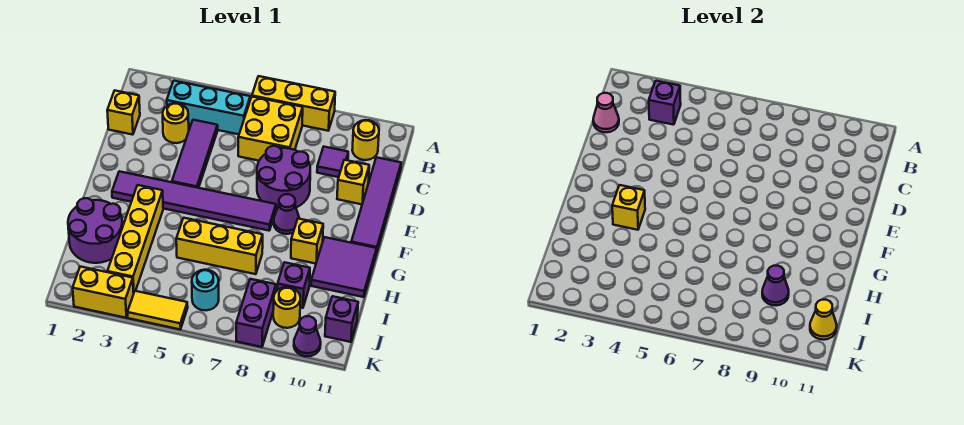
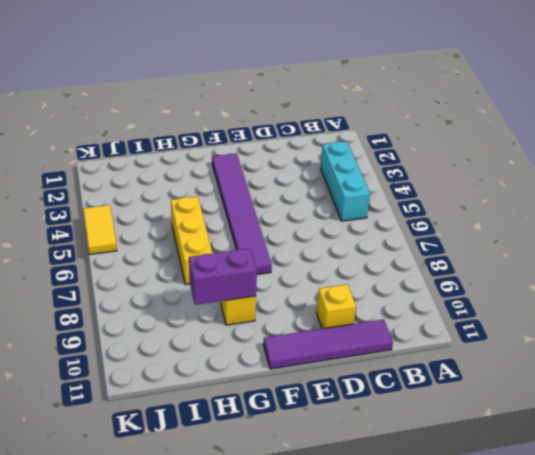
purple brick G9:H9 level 2 -> purple brick J8:K8 level 1
none -> yellow brick A6:A8 level 1
none -> yellow brick B6:C7 level 1
none -> yellow round brick B10 level 1
none -> yellow brick C1 level 1

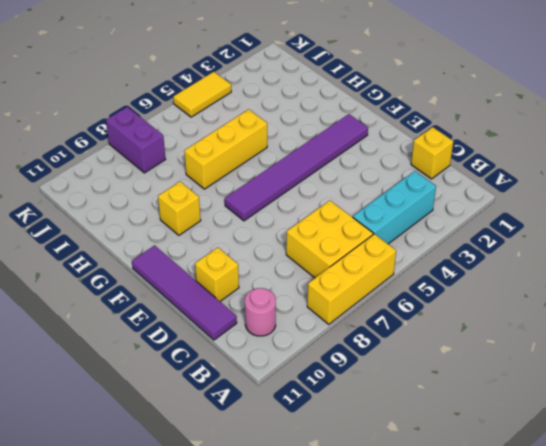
pink round brick B10 level 1 -> yellow round brick B10 level 1
none -> yellow round brick C3 level 1
none -> purple tile C4:E4 level 1
none -> purple tile C9 level 1
none -> purple round brick D7:E8 level 1

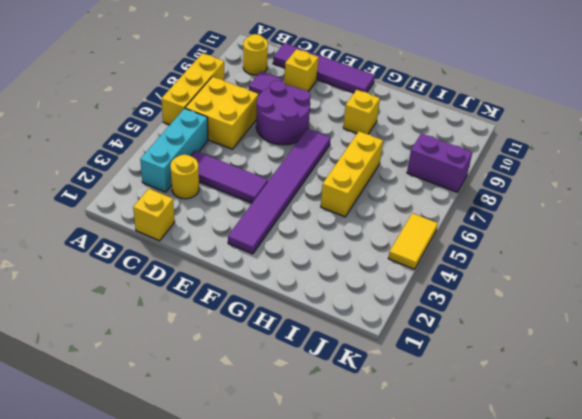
none -> purple cone F8 level 1
none -> yellow brick G3:J3 level 1
none -> purple tile G10:H11 level 1
none -> purple round brick H1:I2 level 1

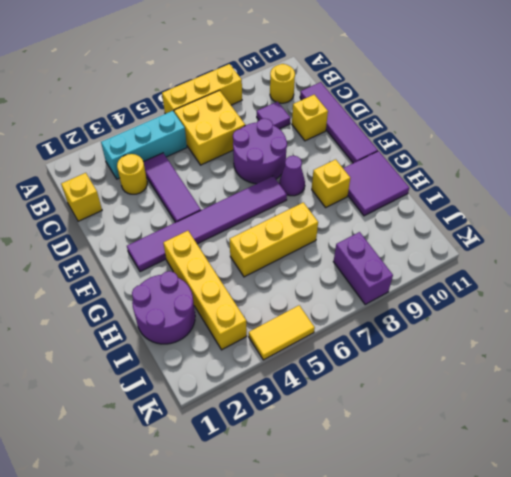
none -> purple brick I9 level 1
none -> cyan round brick J6 level 1
none -> yellow round brick J9 level 1
none -> purple brick J11 level 1

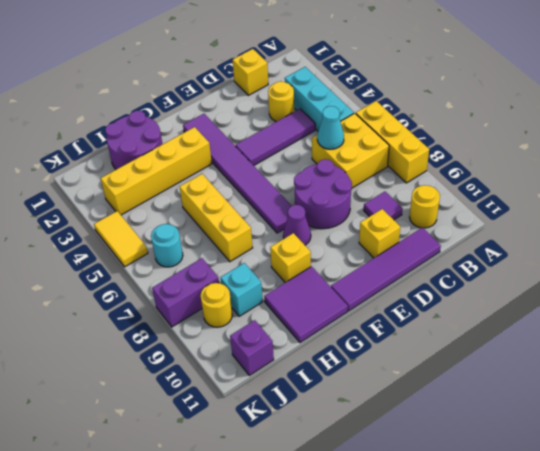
cyan cone C6 level 2 -> none
cyan brick I9 level 1 -> purple brick I9 level 1
none -> yellow brick K2:K3 level 1
none -> purple cone K10 level 1
none -> purple brick B3 level 2
none -> pink cone C1 level 2

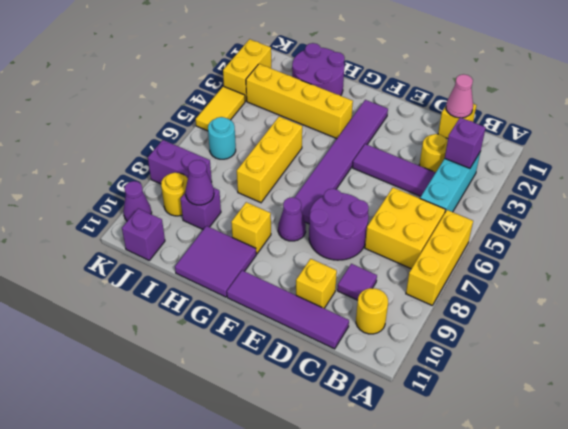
none -> yellow brick G3 level 2
none -> yellow cone J11 level 2

